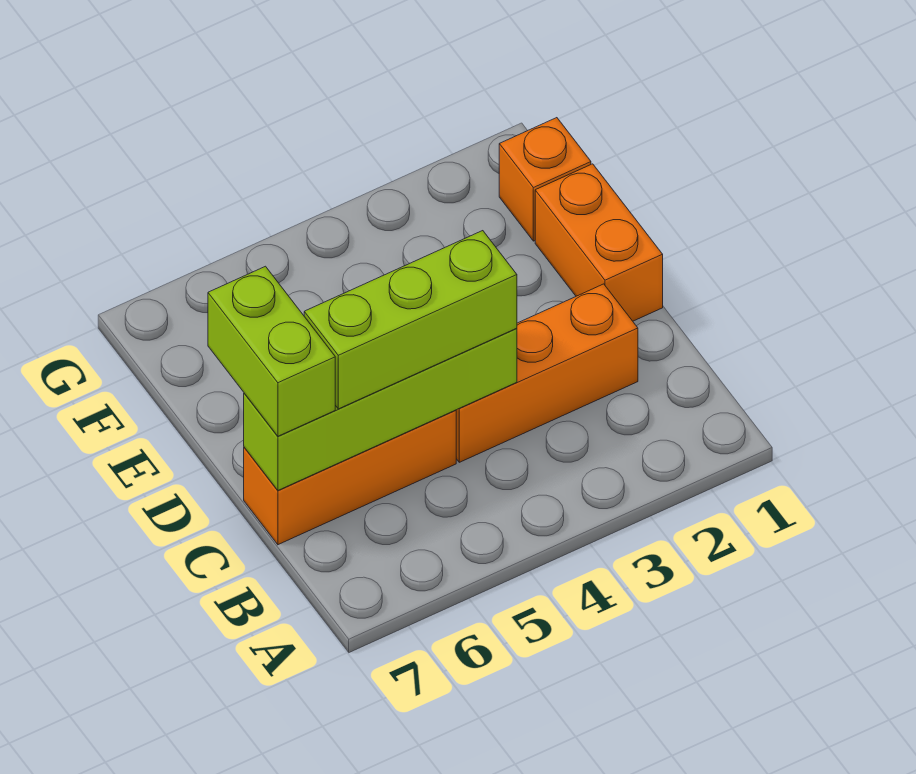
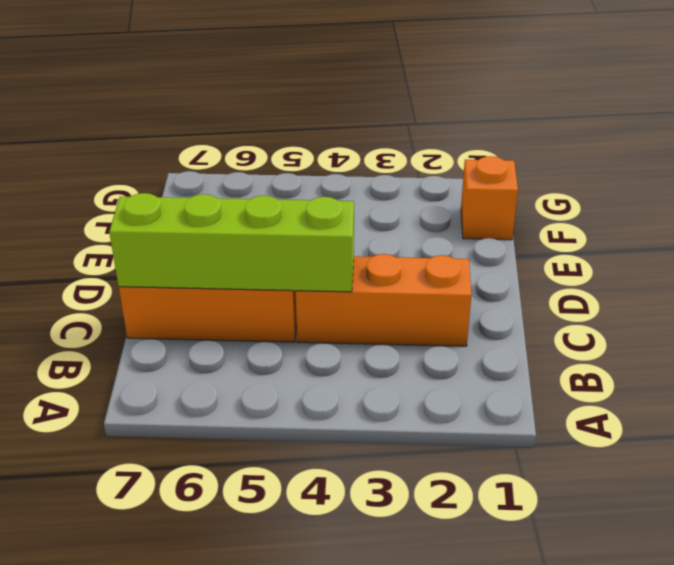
none -> orange brick D1:E1 level 1
none -> lime brick C4:C6 level 3

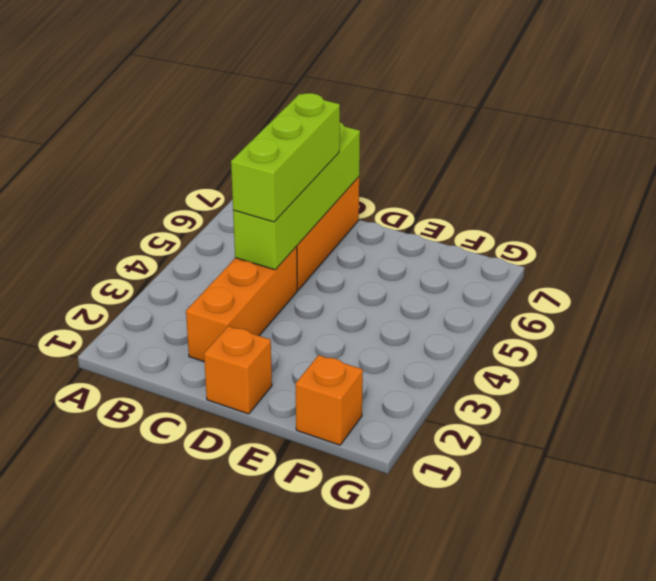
orange brick D1 level 1 -> orange brick D1:E1 level 1
none -> lime brick C7:D7 level 3

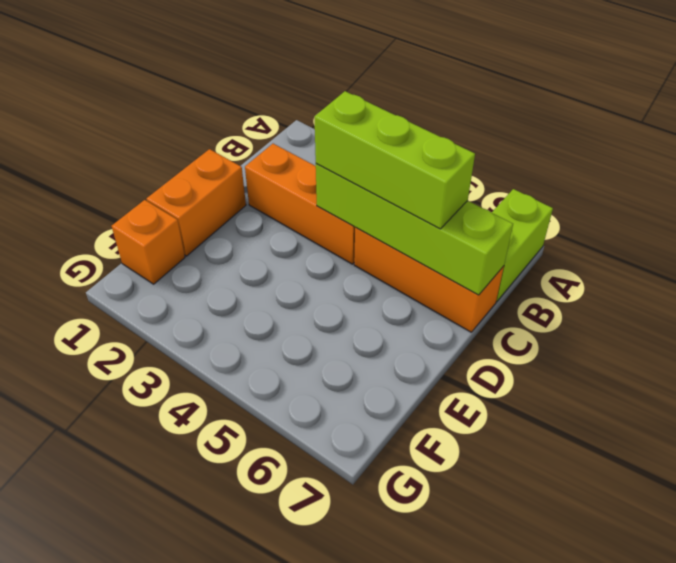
lime brick A7:B7 level 1 -> lime brick C7:D7 level 3

